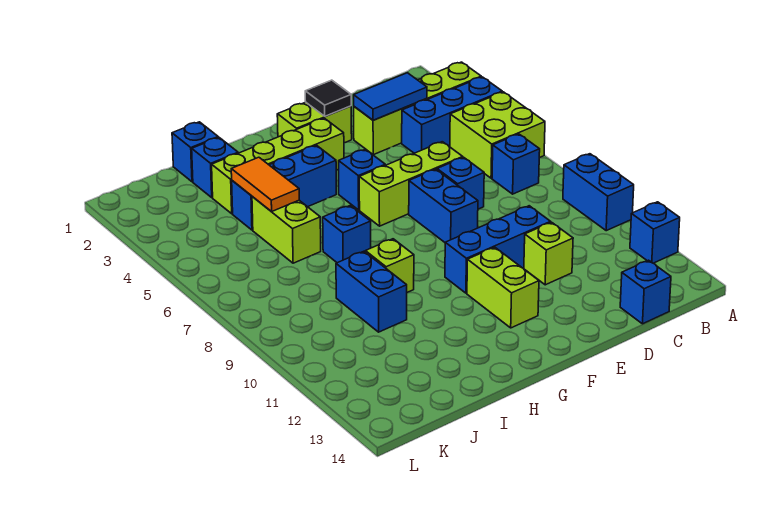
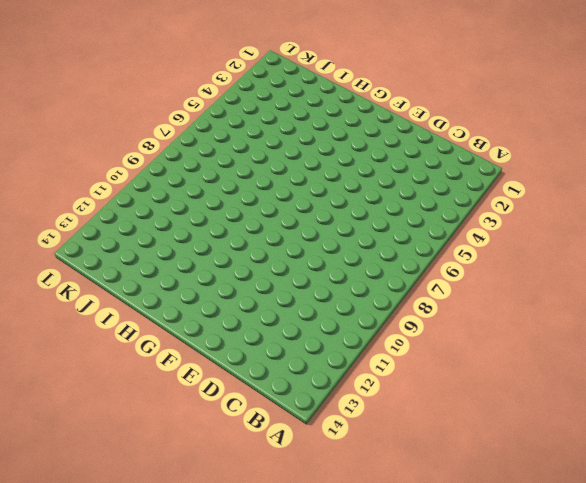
none -> lime brick A3:D3 level 1
none -> blue brick A4:C4 level 1
none -> lime brick A5:B6 level 1

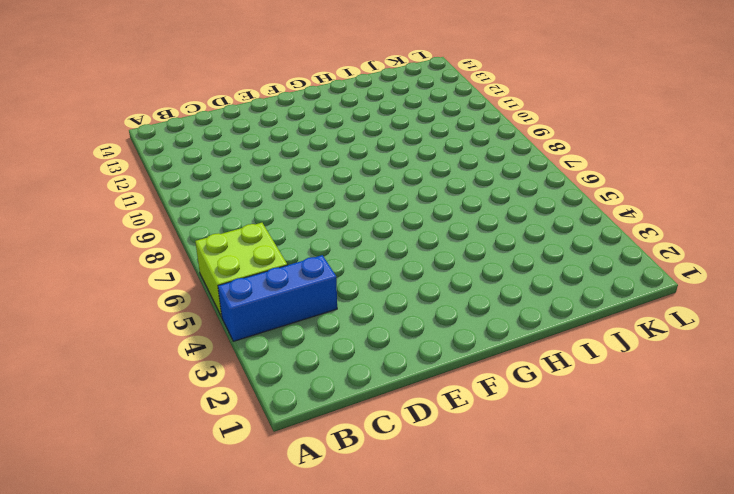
none -> lime brick A3:D3 level 1
none -> blue brick A9:A10 level 1
none -> blue brick A12 level 1

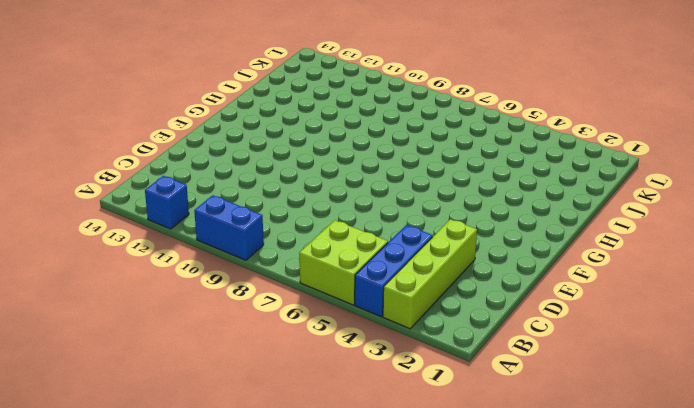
none -> blue brick B7 level 1
none -> blue brick C14 level 1
none -> lime brick D6:F6 level 1

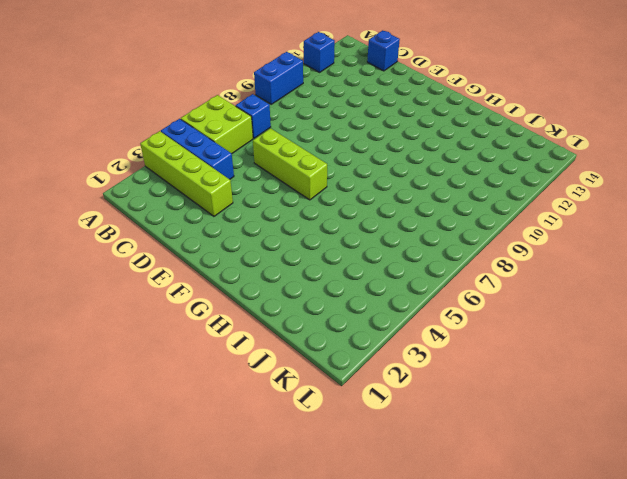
none -> blue brick D7 level 1
none -> blue brick D10:F10 level 1
none -> lime brick D11 level 1

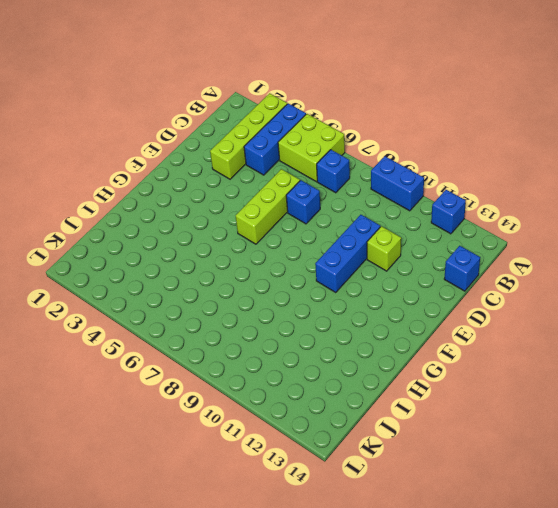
none -> lime brick E2:F2 level 1
none -> blue brick E7:E8 level 1
none -> lime brick F3:I3 level 1

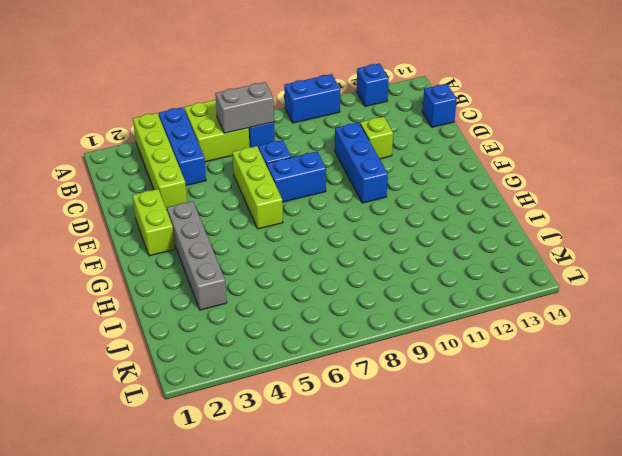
grey brick B6:B7 level 2 -> none
grey brick F3:I3 level 1 -> lime brick F3:I3 level 1
none -> blue brick F5 level 1
none -> lime brick F11:F12 level 1
none -> blue brick G4:I4 level 1

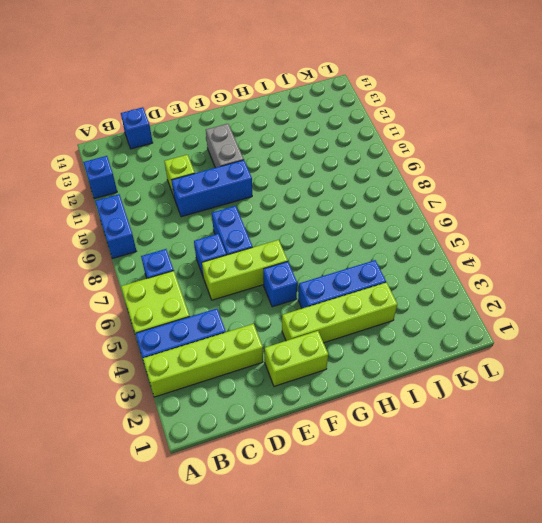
grey brick F11:F12 level 1 -> lime brick F11:F12 level 1
none -> blue brick H7 level 1
none -> lime brick H9 level 1
none -> blue brick I1 level 1

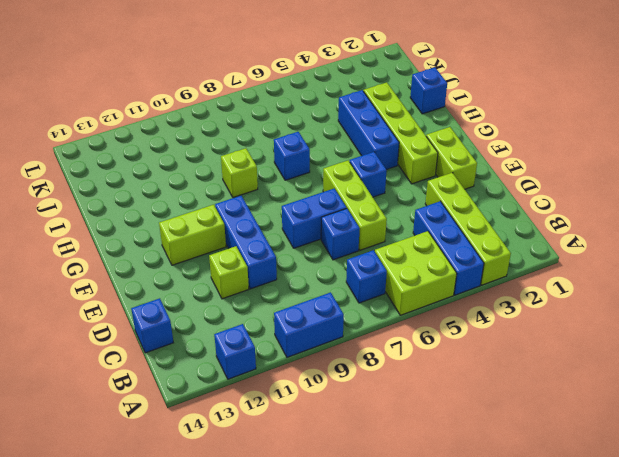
none -> blue brick I2 level 1
none -> lime brick I5:I6 level 1
none -> blue brick I9:I10 level 1

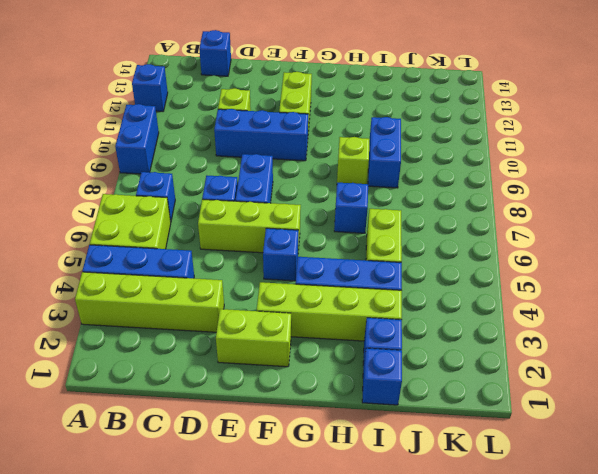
none -> blue tile C3:D3 level 2
none -> black tile E2 level 2
none -> orange tile I4:I5 level 2

